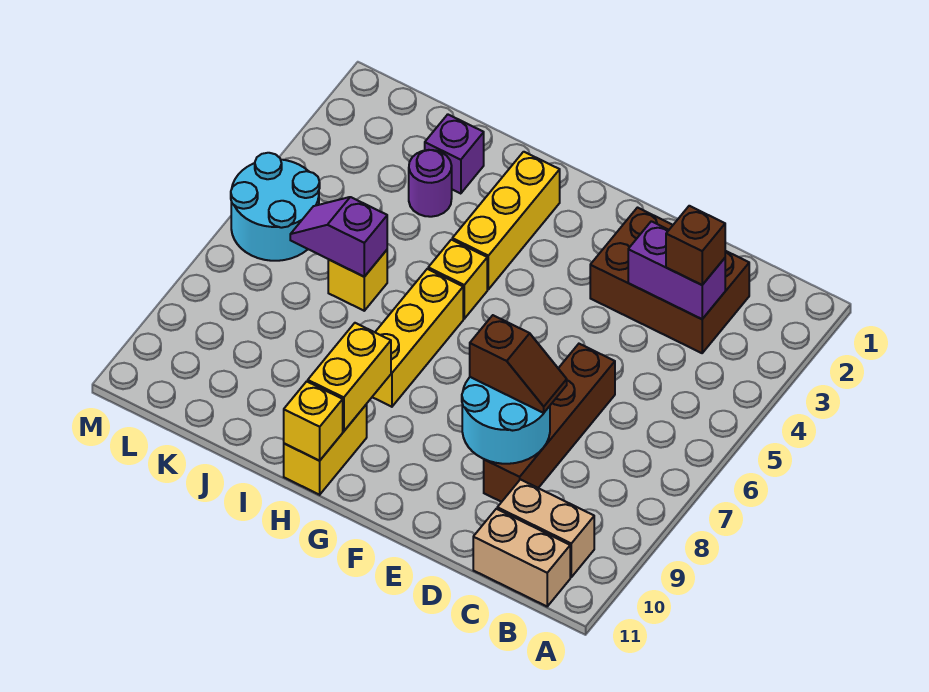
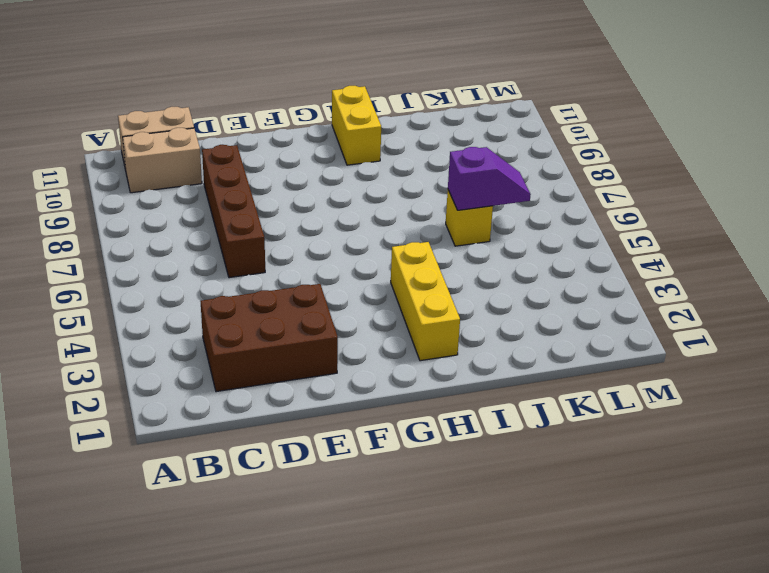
none -> yellow brick H5 level 1
none -> yellow brick H6:H8 level 1
none -> purple brick J2 level 1

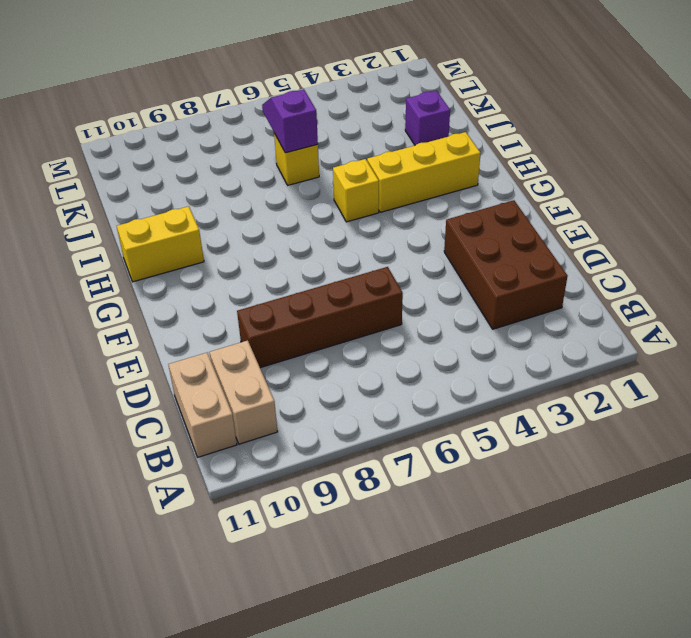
none -> yellow brick H6:H8 level 1
none -> purple round brick J3 level 1
none -> cyan round brick L5:M6 level 1

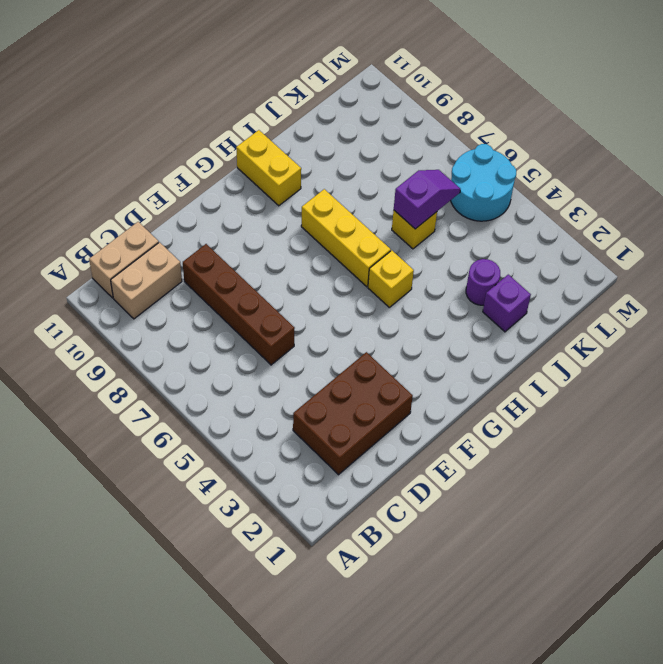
none -> yellow brick H2:H4 level 1
none -> purple brick C3:D3 level 2
none -> cyan round brick D8:E9 level 2

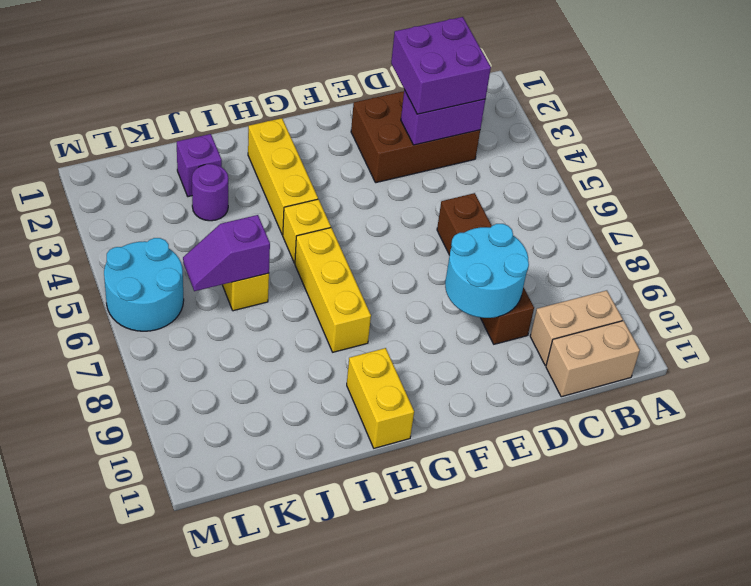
purple brick C2:D3 level 3 -> brown brick C3 level 3
none -> yellow brick H9:H10 level 2
none -> yellow brick H11 level 2
none -> brown slope D8:E8 level 3 top E

